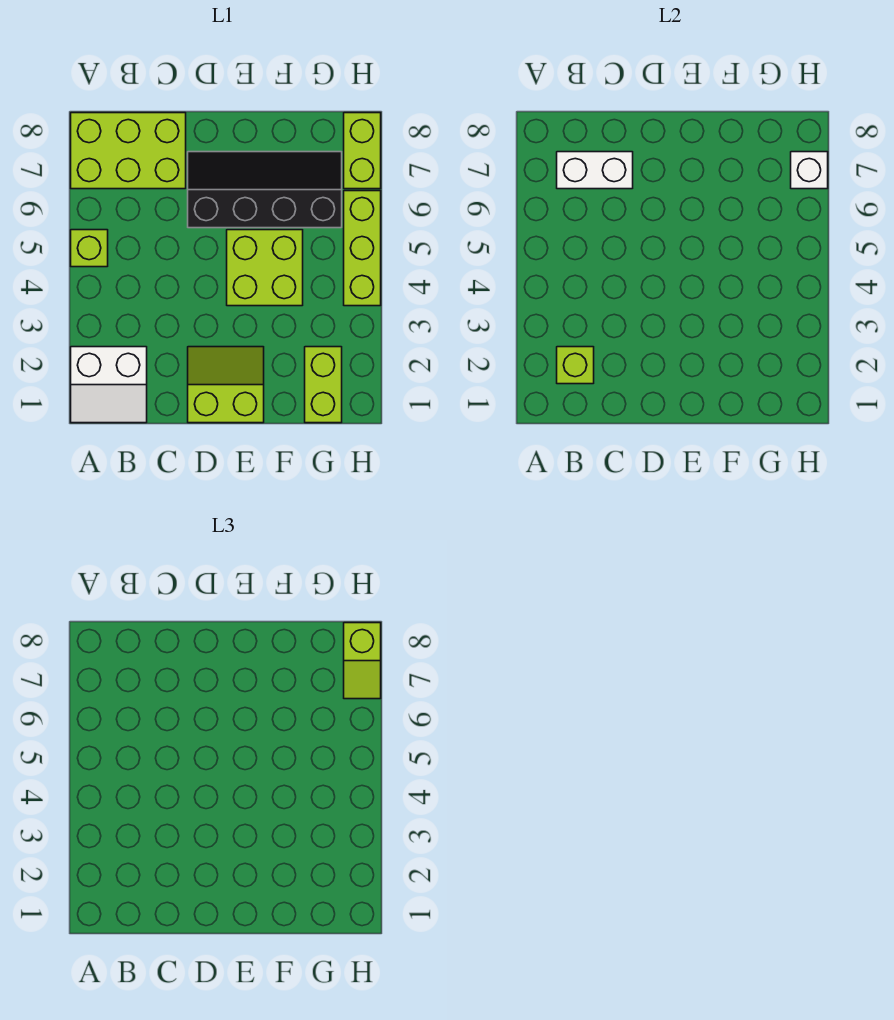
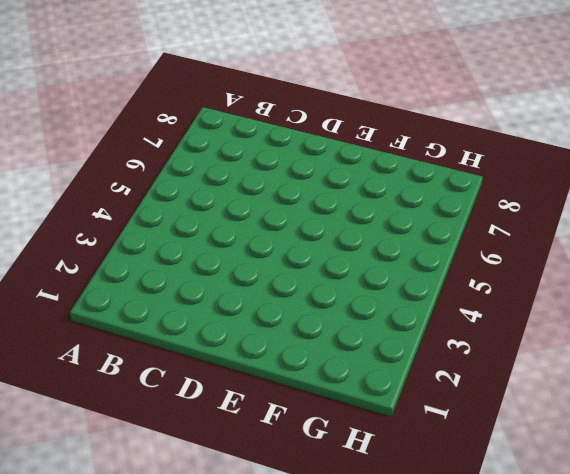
none -> white slope A1:B2 level 1 top 2
none -> lime brick A5 level 1
none -> lime brick A7:C8 level 1

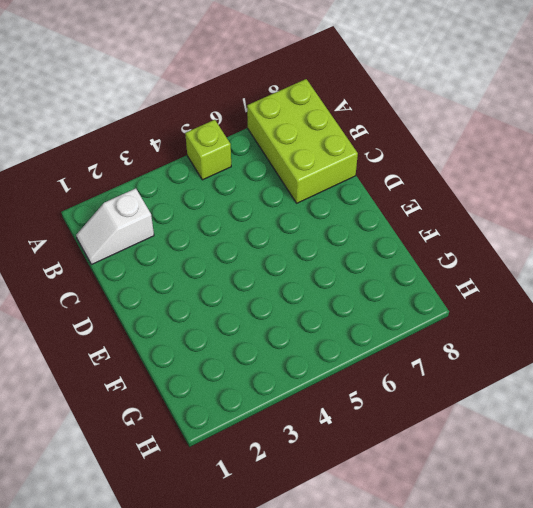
white slope B1:B2 level 1 top 2 -> white slope A1:B2 level 1 top 2
none -> lime slope D1:E2 level 1 top 1
none -> black slope D6:G7 level 1 top 6
none -> lime brick E4:F5 level 1

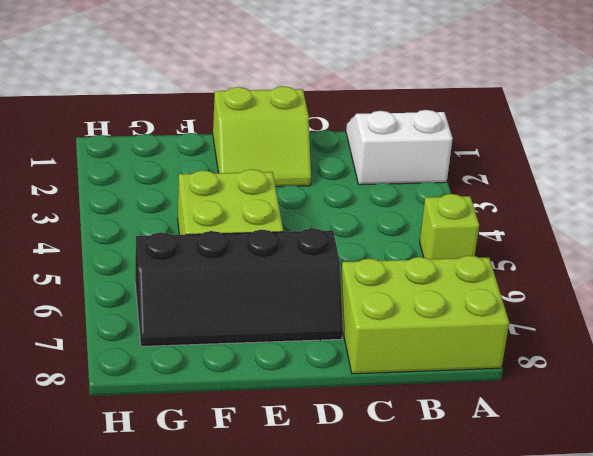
none -> lime brick G1:G2 level 1
none -> lime brick H4:H6 level 1
none -> lime brick H7:H8 level 1

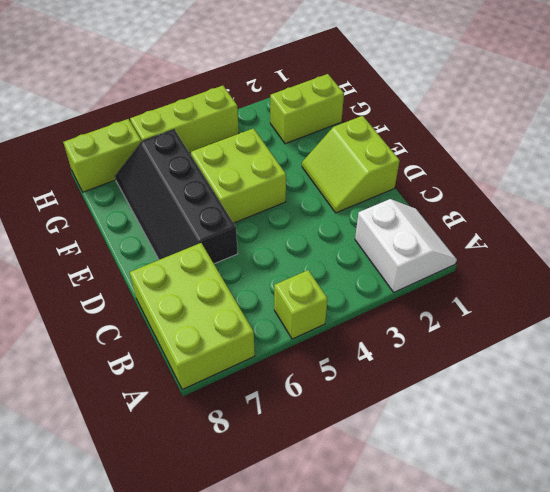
none -> lime brick B2 level 2
none -> white brick B7:C7 level 2
none -> white brick H7 level 2

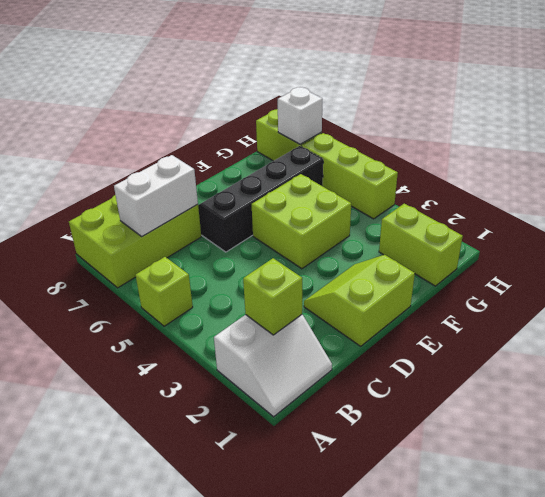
none -> lime slope H7:H8 level 3 top 8

